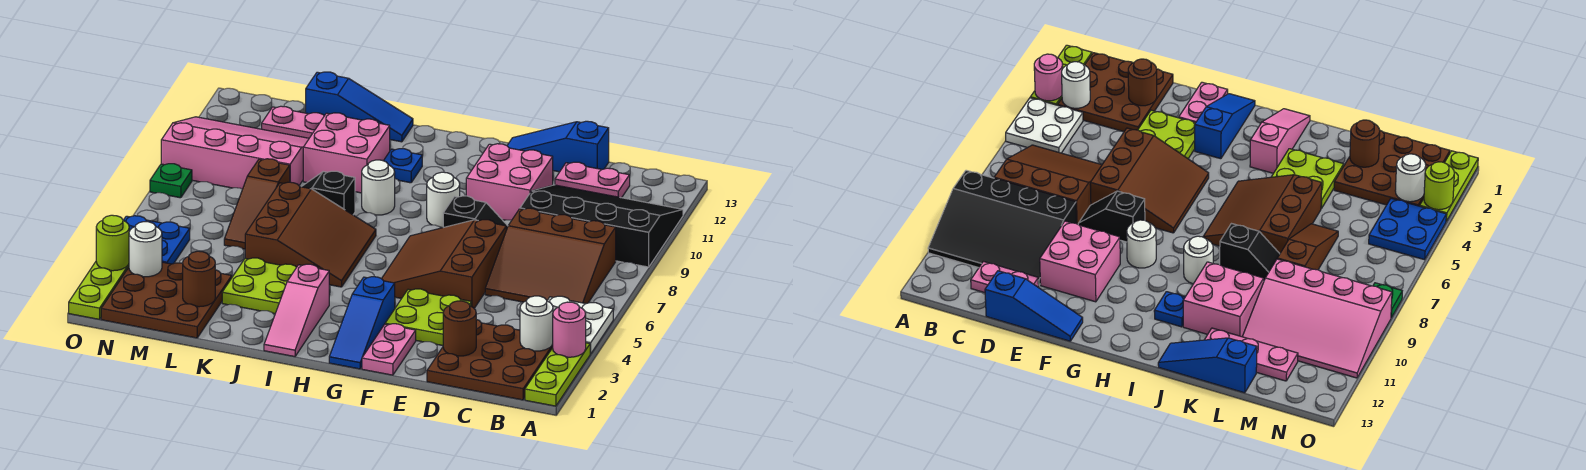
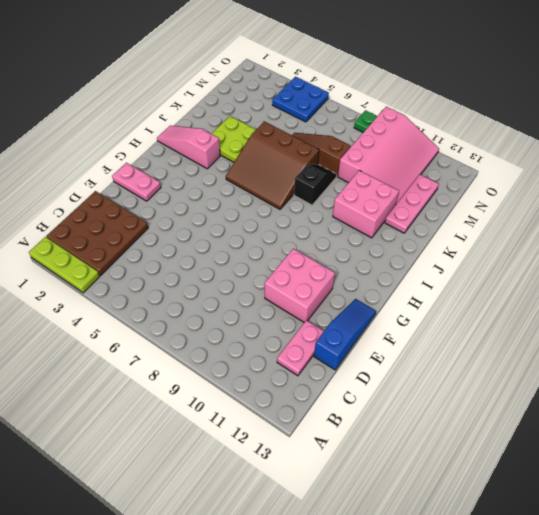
none -> white plate A4:B5 level 1
none -> black slope A9:D11 level 1 top 9
none -> brown slope B6:D8 level 1 top 8
none -> lime plate E3:F4 level 1

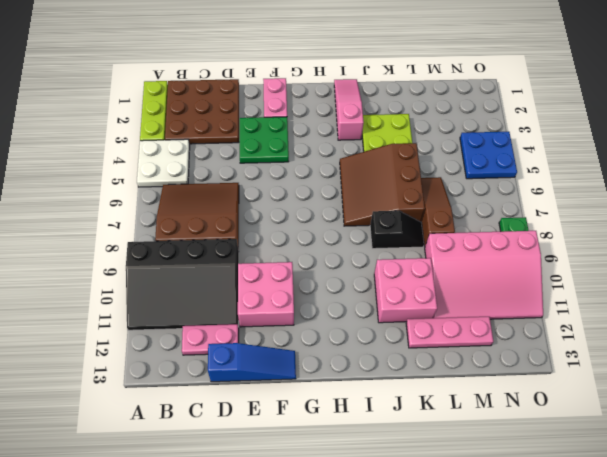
green plate E3:F4 level 1 -> lime plate E3:F4 level 1
none -> brown slope E5:G7 level 1 top E
none -> black slope E8:F8 level 1 top F
none -> blue slope G1:G3 level 1 top 3
none -> white round brick G9 level 1

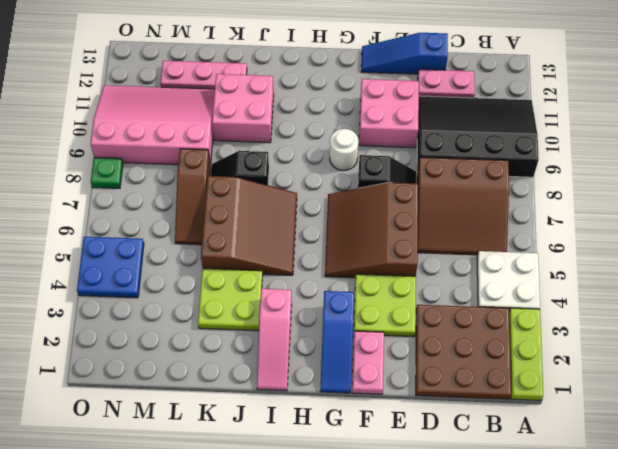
none -> white round brick I9 level 1
none -> blue plate I11 level 1
none -> blue slope J13:L13 level 1 top L
none -> brown plate L1:N3 level 1

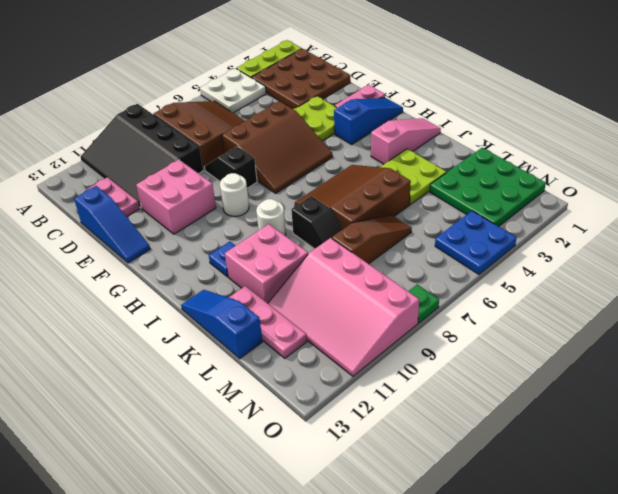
green plate L1:N3 level 1 -> brown plate L1:N3 level 1
none -> lime plate O1:O3 level 1
none -> pink round brick A3 level 2
none -> white round brick B3 level 2
none -> brown round brick D2 level 2

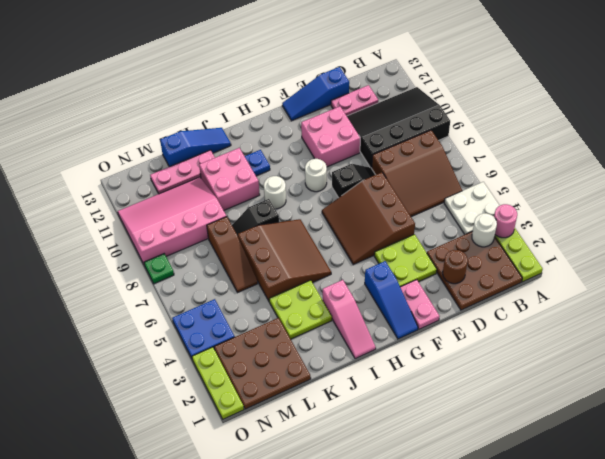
none -> brown round brick L2 level 2
none -> white round brick N3 level 2
none -> lime round brick O3 level 2

